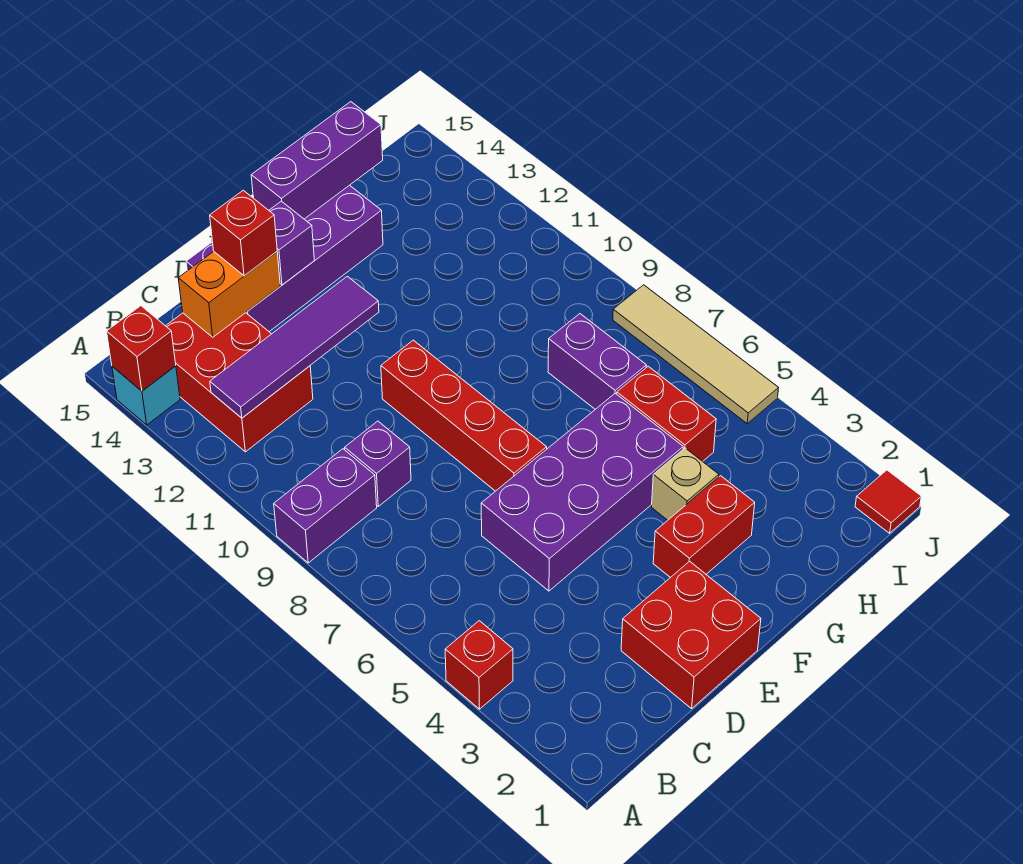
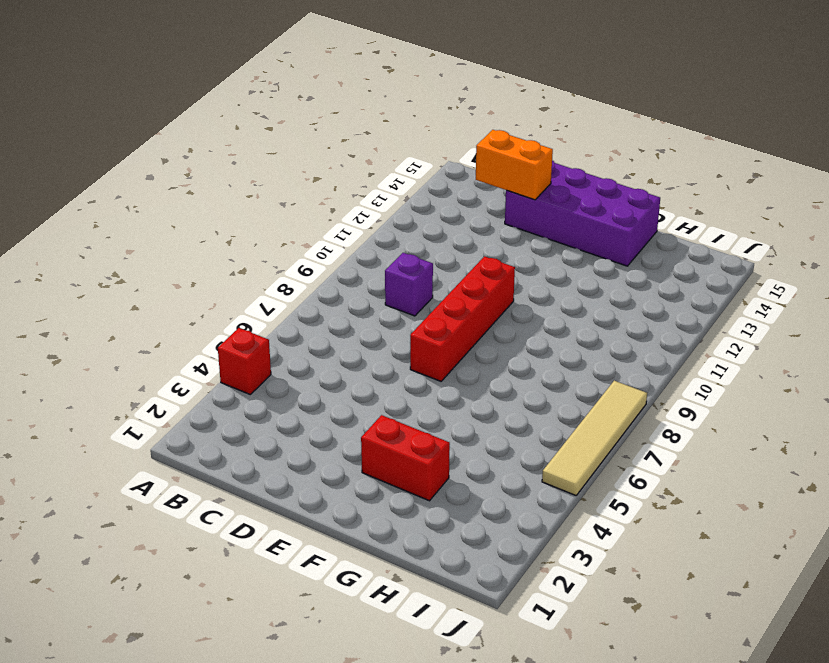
none -> purple brick A9:B9 level 1
none -> cyan brick A14 level 1
none -> red brick B12:C14 level 1

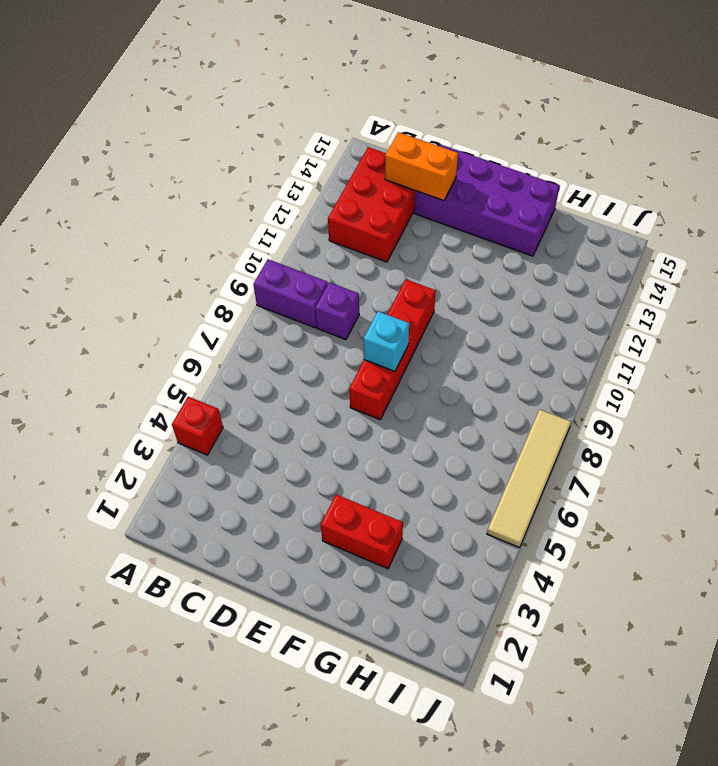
cyan brick E8 level 2 -> cyan brick A14 level 1
none -> red brick D1:E2 level 1
none -> purple brick D5:G6 level 1
none -> tan brick G4 level 1

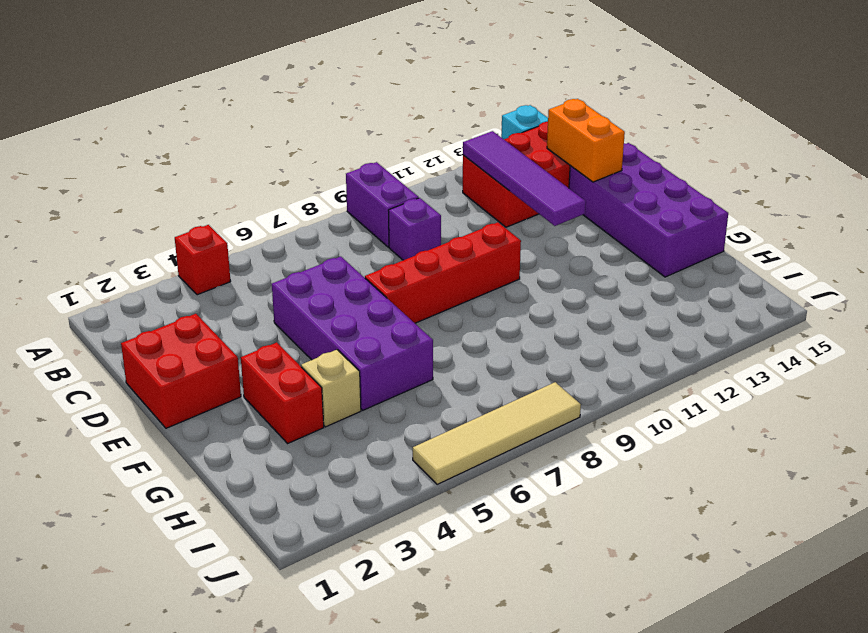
none -> red brick H5:H6 level 1
none -> purple brick H7:H8 level 1
none -> red tile J1 level 1

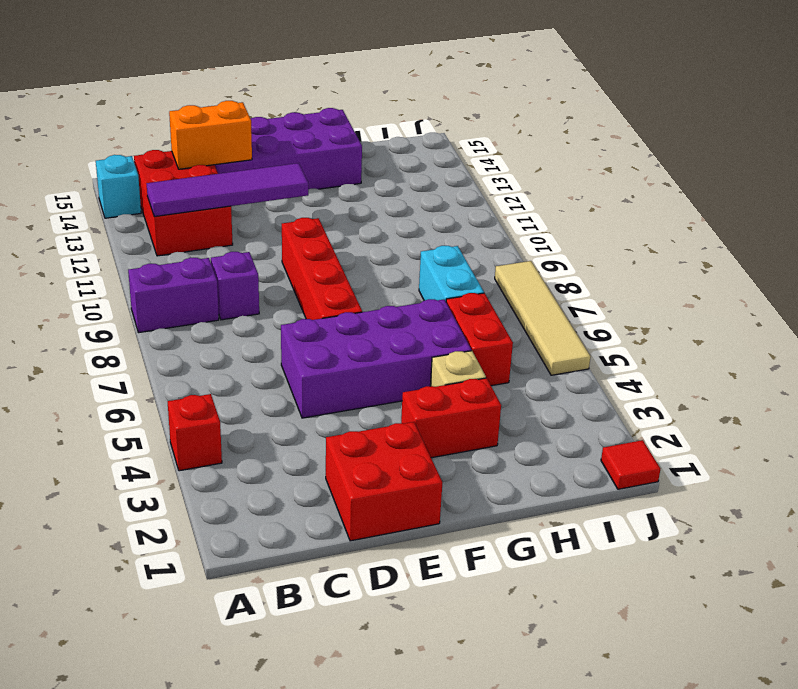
cyan brick H7:H8 level 1 -> purple brick H7:H8 level 1
none -> red brick A14 level 2
none -> purple brick E14 level 2
none -> purple brick F15:H15 level 2

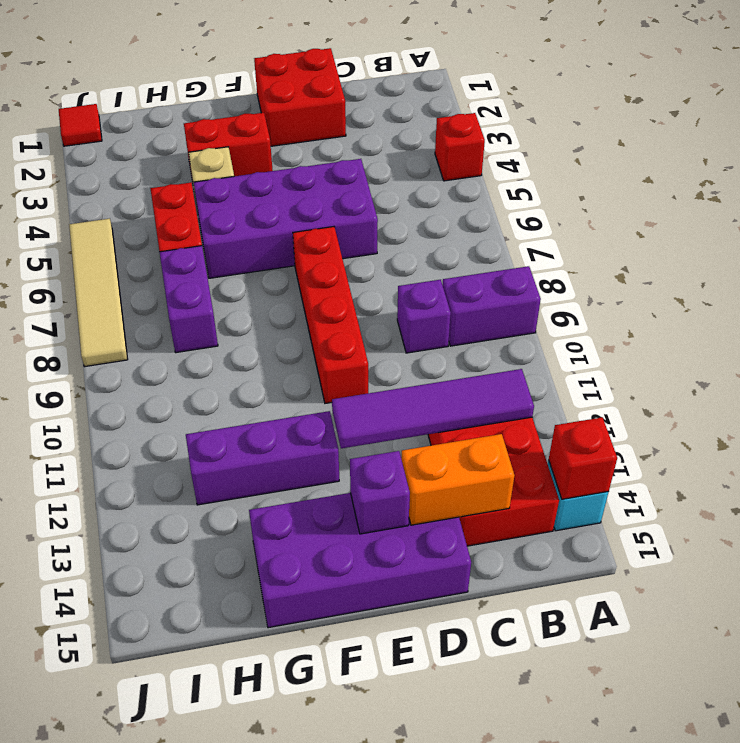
purple brick F12:H12 level 1 -> purple brick F15:H15 level 2
none -> red brick D14 level 3

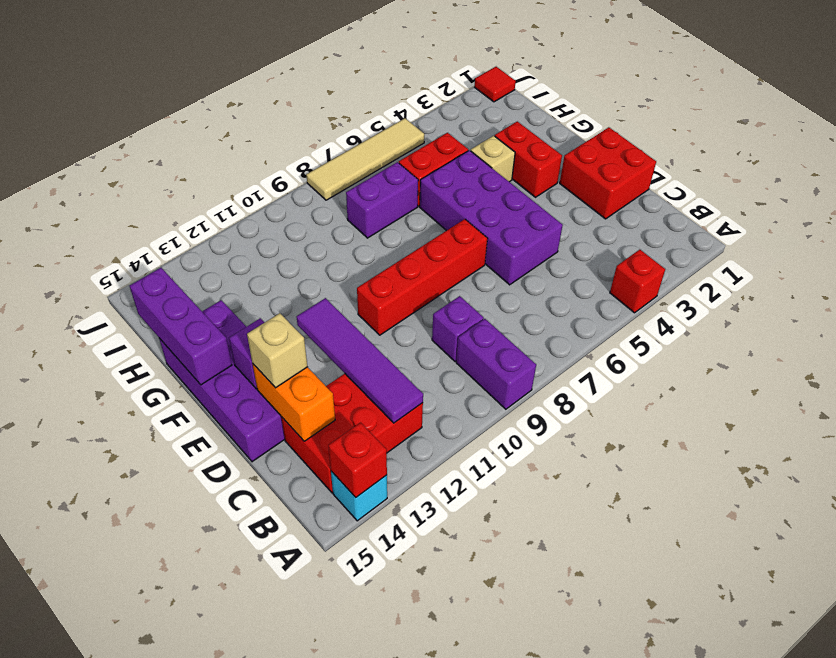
tan brick D14 level 3 -> red brick D14 level 3

